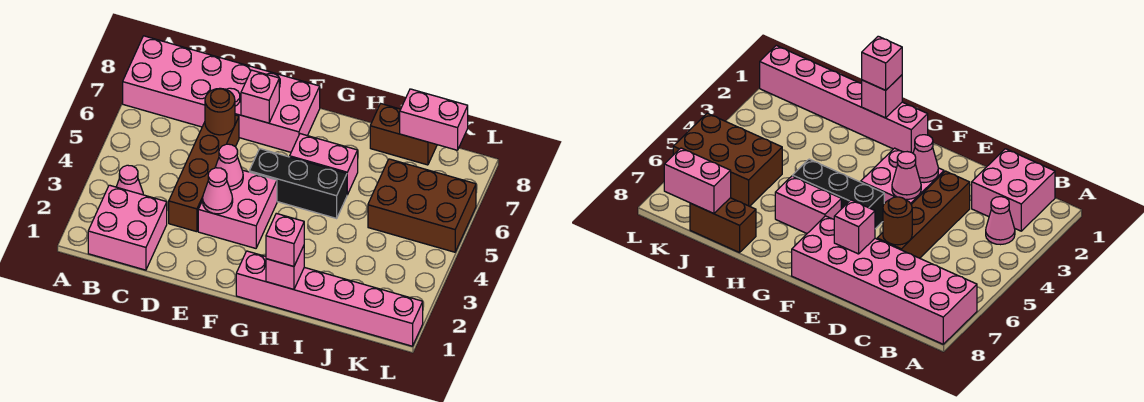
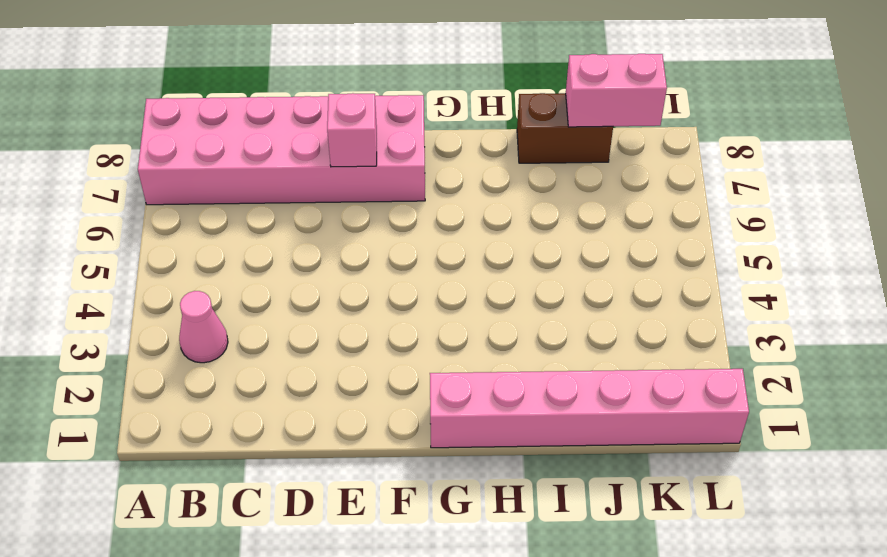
none -> pink brick B1:C2 level 1
none -> brown brick D3:D6 level 1
none -> pink brick E3:F4 level 1

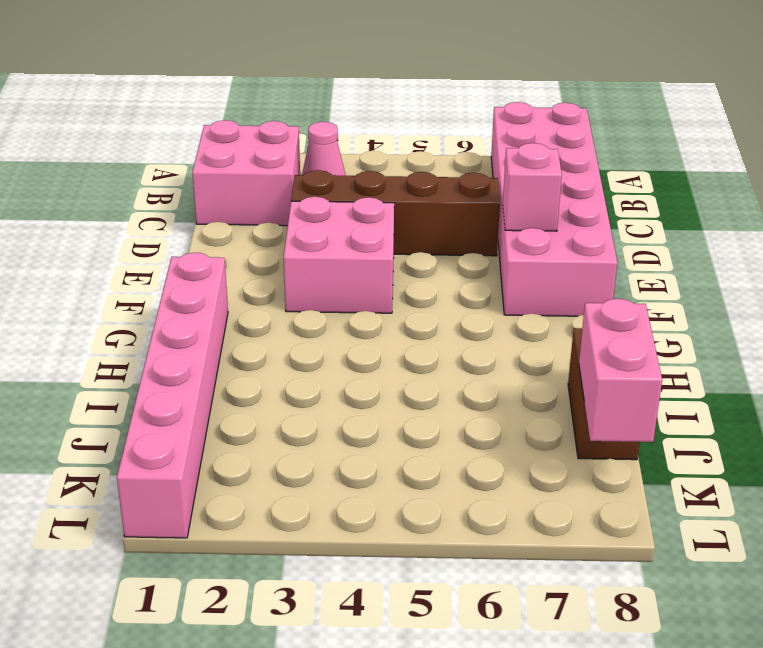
none -> black brick F5:H5 level 1
none -> pink brick G6:H6 level 1
none -> brown brick J5:L6 level 1

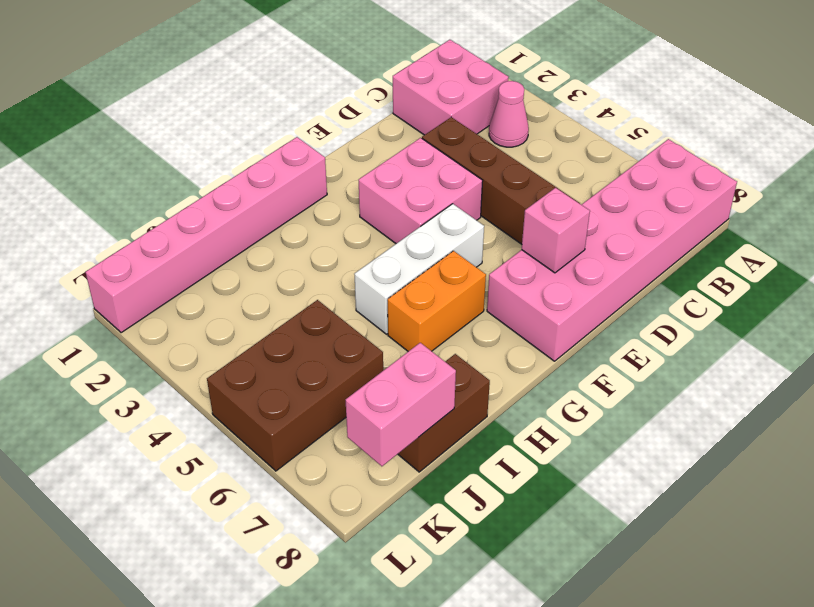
white brick F5:H5 level 1 -> black brick F5:H5 level 1
orange brick G6:H6 level 1 -> pink brick G6:H6 level 1
none -> brown round brick D6 level 2
none -> pink cone E3 level 2
none -> pink cone E4 level 2

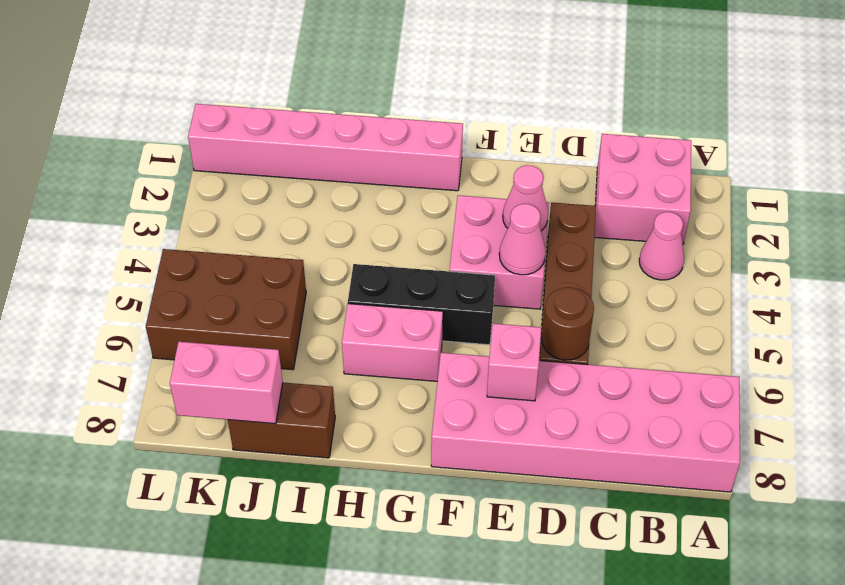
none -> pink brick H1 level 2
none -> pink brick H1 level 3

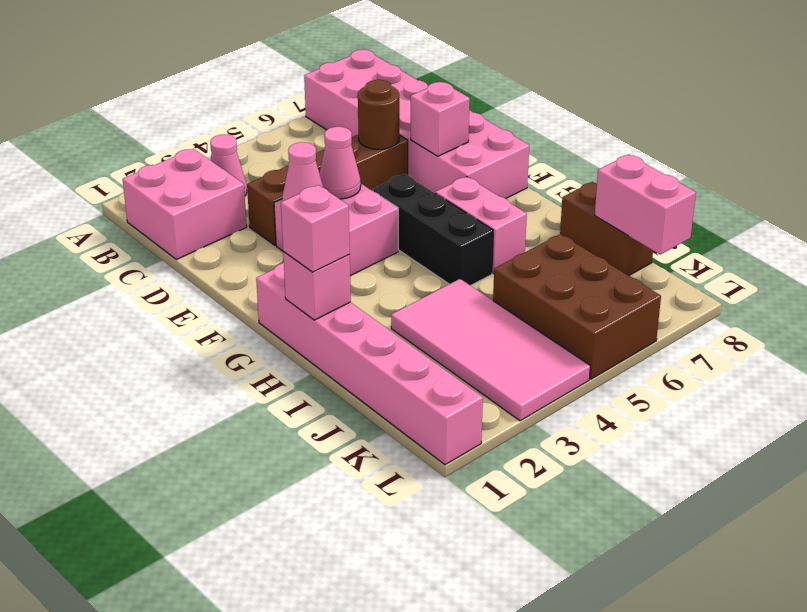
pink tile I3:L4 level 1 -> none

